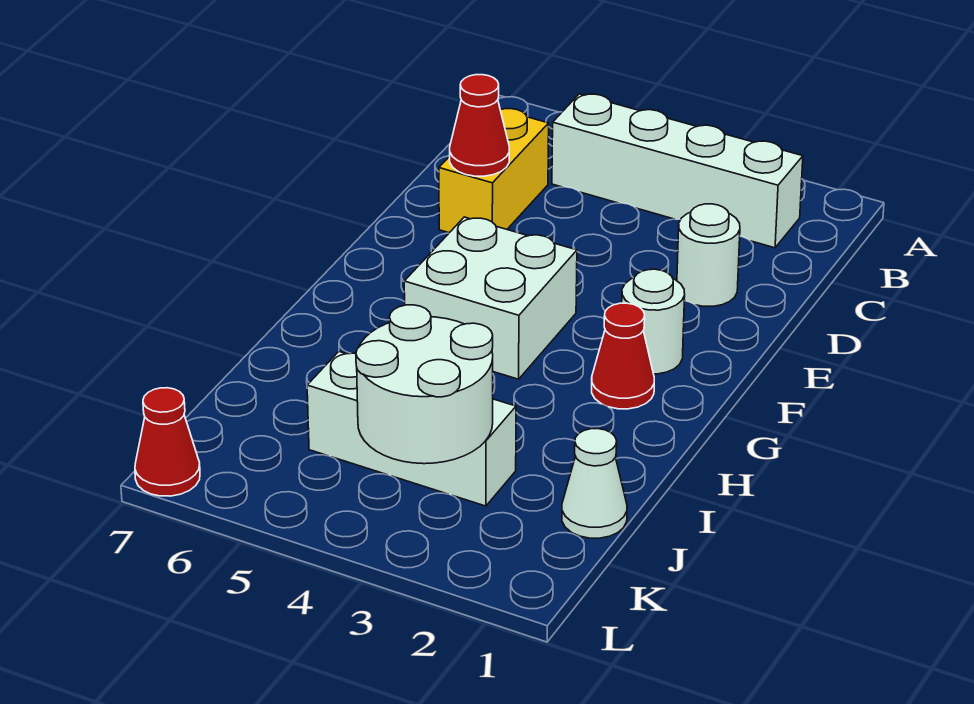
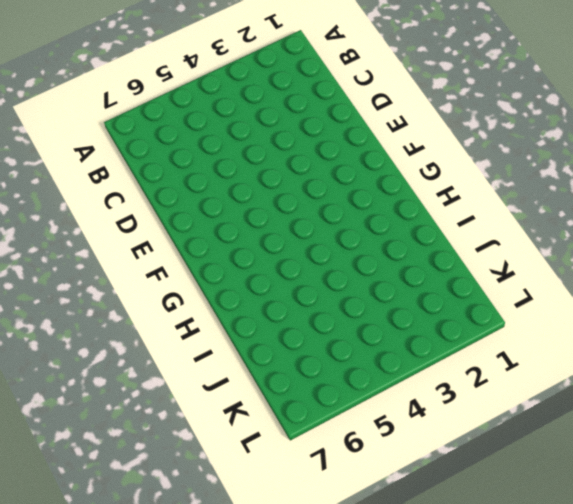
none -> white brick B2:B5 level 1
none -> yellow brick C6:D6 level 1

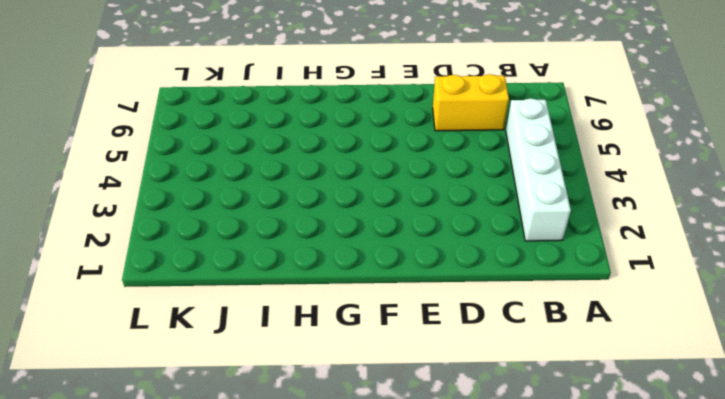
none -> white round brick D2 level 1
none -> white round brick F2 level 1

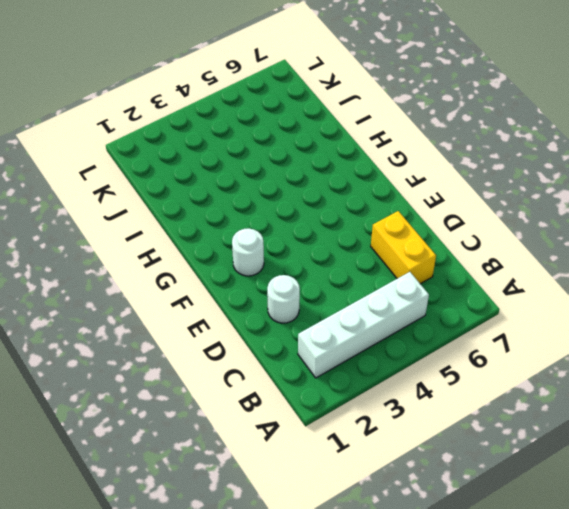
none -> white brick F4:G5 level 1
none -> red cone G2 level 1

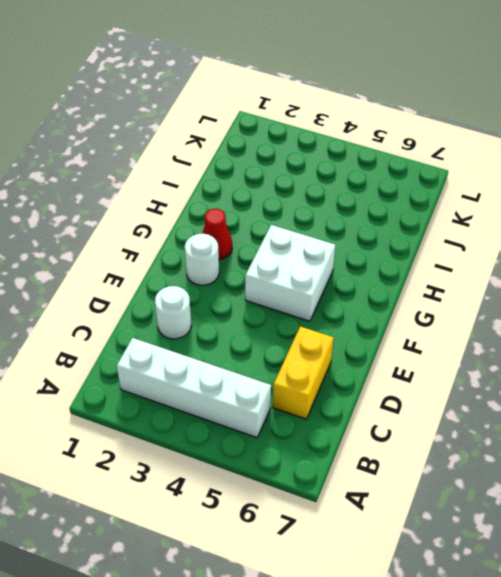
none -> white cone J1 level 1
none -> white brick J3:J5 level 1

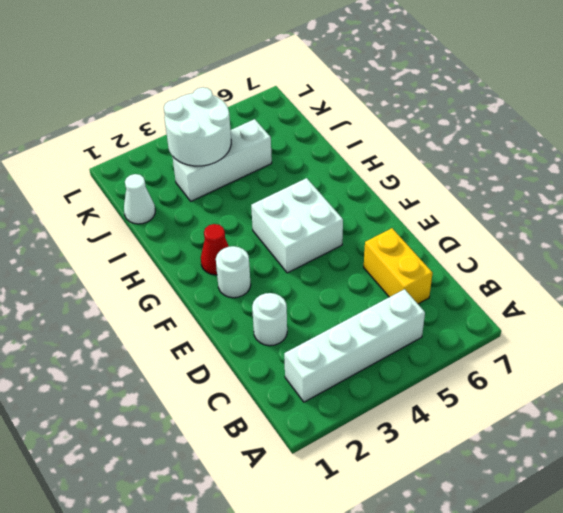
none -> red cone L7 level 1
none -> red cone D6 level 2

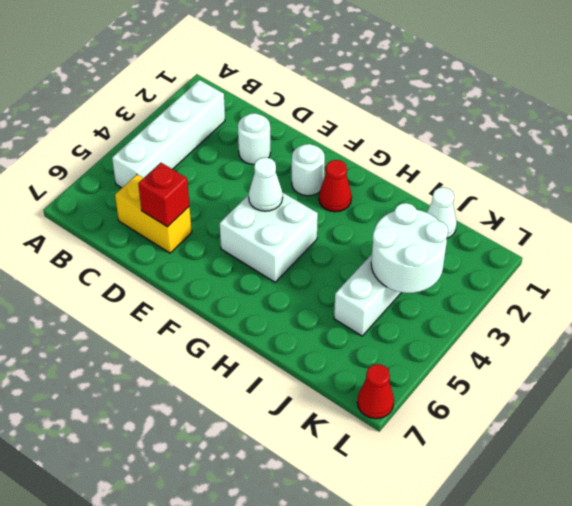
red brick D6 level 2 -> red cone D6 level 2
white cone F4 level 2 -> none

